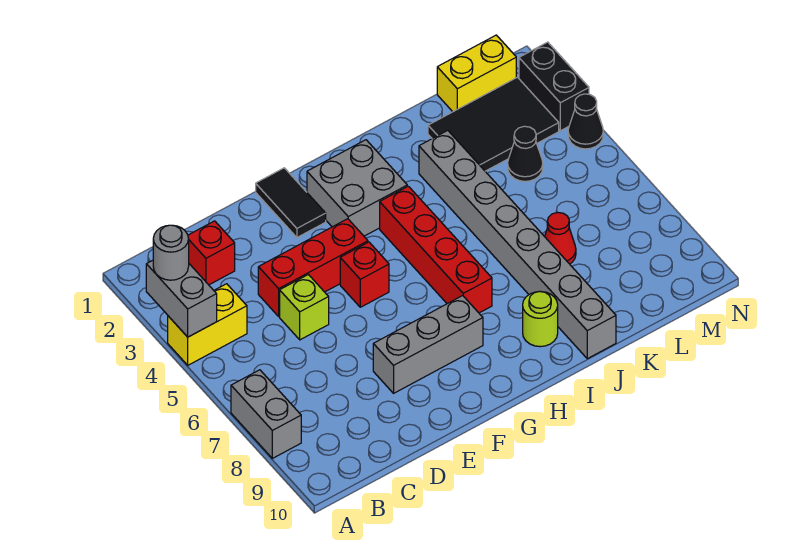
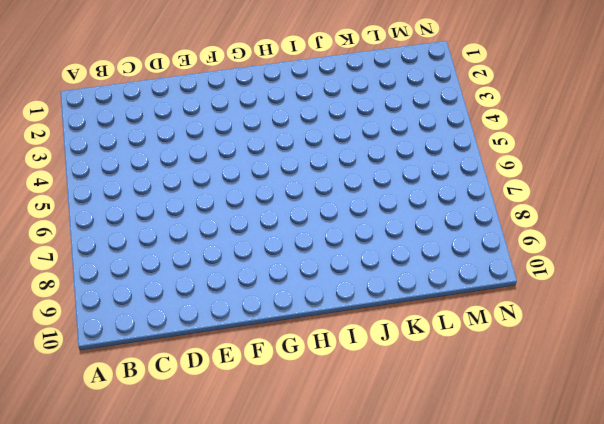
none -> yellow brick A4:B4 level 1
none -> grey brick A7:A8 level 1
none -> red brick C2 level 1

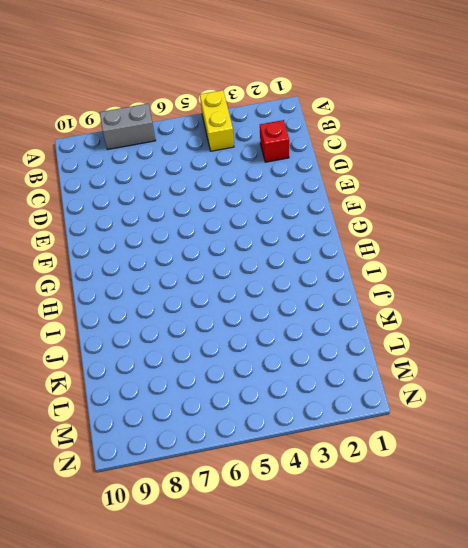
none -> red brick D4:F4 level 1
none -> lime brick D5 level 1
none -> grey brick E8:G8 level 1

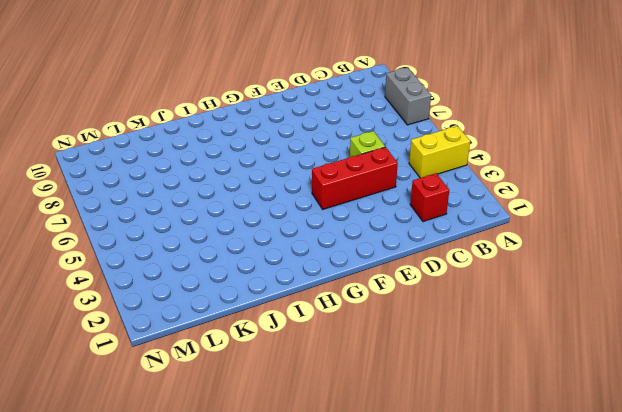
none -> grey brick E8:G8 level 1
none -> black tile F1:F2 level 1
none -> red brick F5 level 1

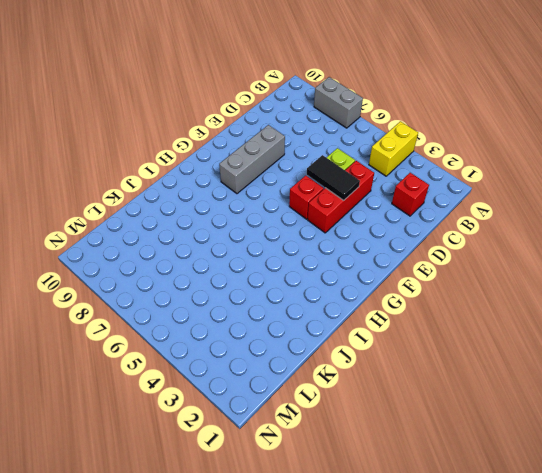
black tile E4:E5 level 2 -> black tile F1:F2 level 1
none -> grey brick G2:H3 level 1
none -> red brick H4:H7 level 1
none -> lime round brick I9 level 1

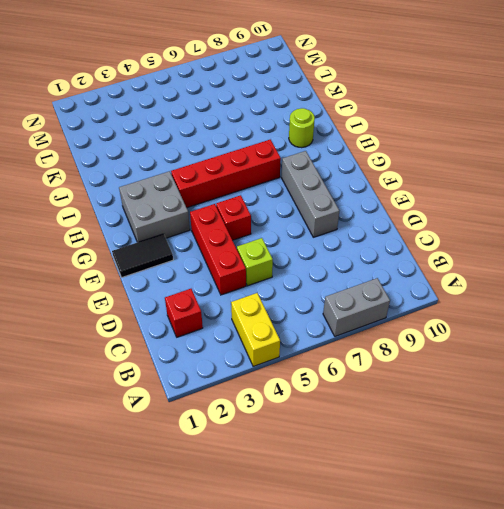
none -> grey brick J3:J10 level 1
none -> black tile K2:M3 level 1
none -> red cone K7 level 1

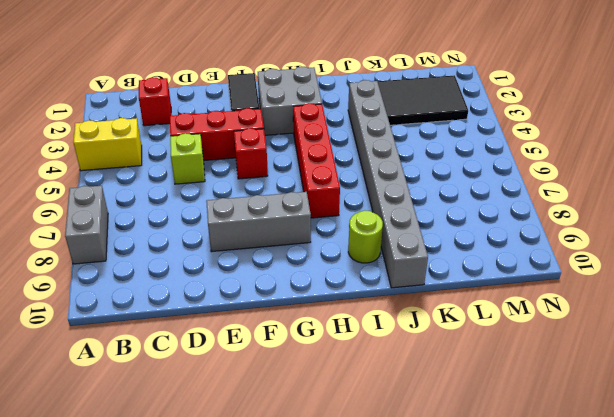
none -> red cone K7 level 1
none -> yellow brick L1:M1 level 1
none -> black cone L4 level 1

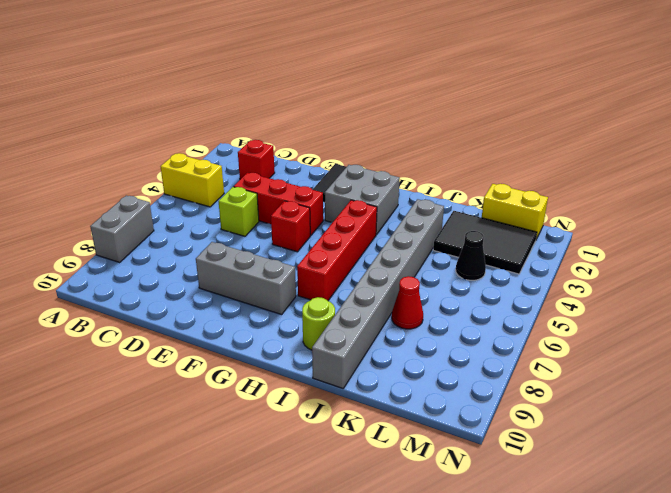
none -> black brick N2:N3 level 1
none -> black cone N4 level 1
none -> grey brick A3:A4 level 2

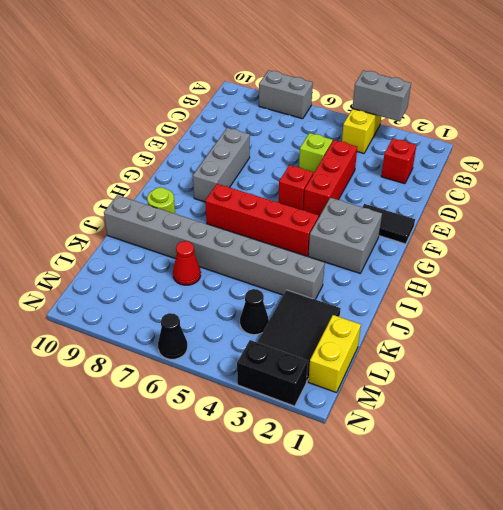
black cone N6 level 1 -> black cone N4 level 1
none -> grey round brick A3 level 3

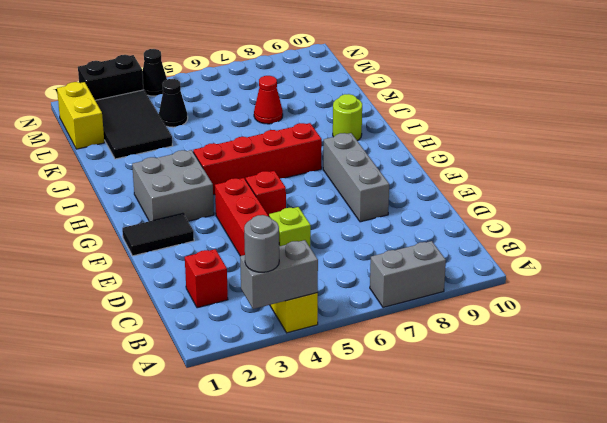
none -> grey brick J3:J10 level 1

